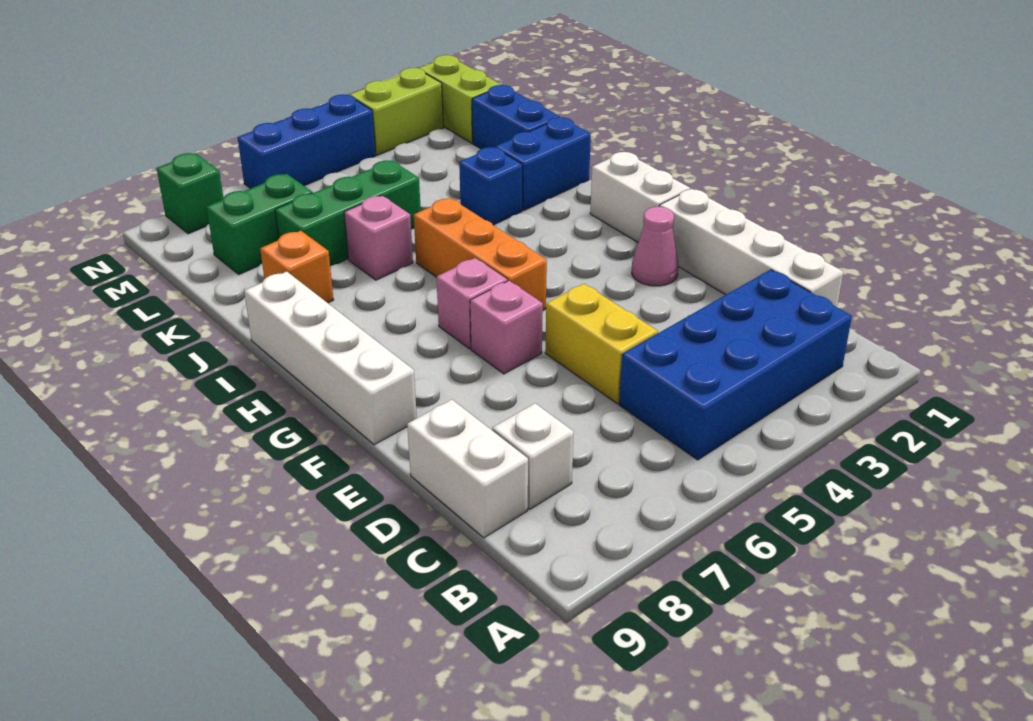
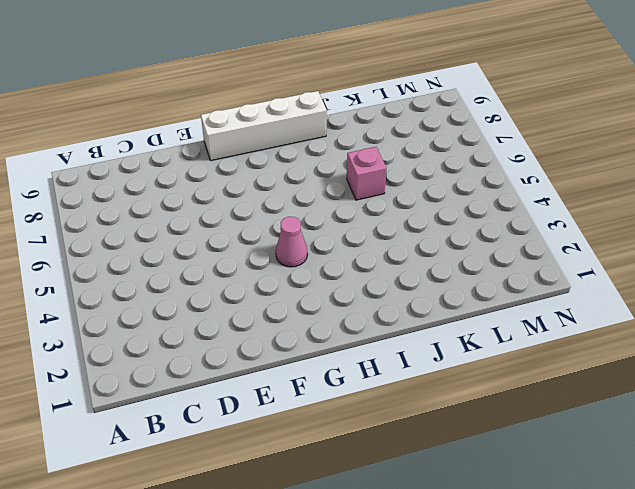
pink cone G4 level 1 -> pink cone F2 level 1
none -> blue brick B2:C5 level 1
none -> white brick C1:F1 level 1
none -> white brick C8 level 1

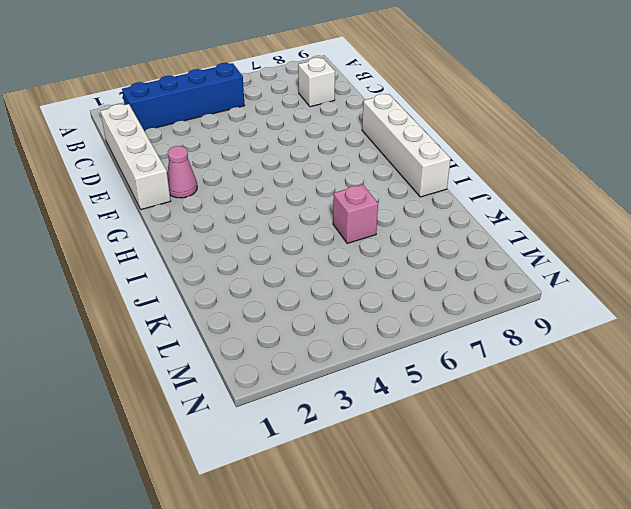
blue brick B2:B5 level 1 -> blue brick B2:C5 level 1
none -> white brick C9:D9 level 1
none -> yellow brick D5:E5 level 1
none -> pink brick F6 level 1

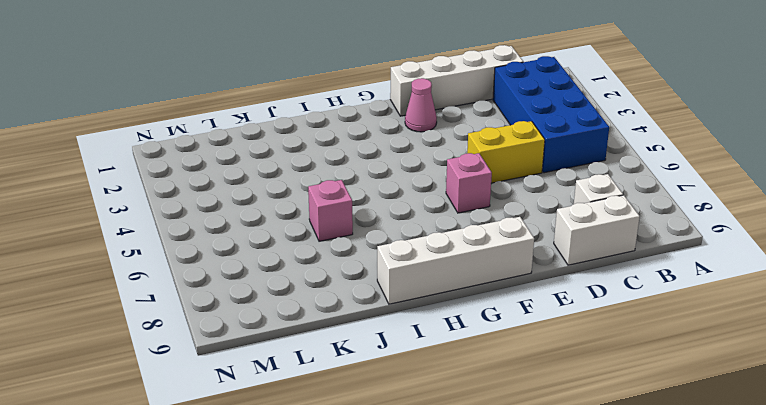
none -> white brick G1:H1 level 1
none -> orange brick G5:I5 level 1
none -> pink brick G6 level 1

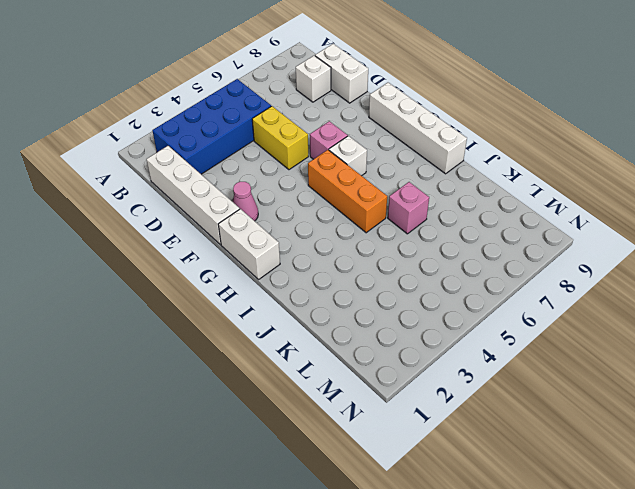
white brick G6 level 1 -> pink brick G6 level 1
none -> blue brick J1:J2 level 1
none -> blue brick J3 level 1
none -> orange brick J8 level 1

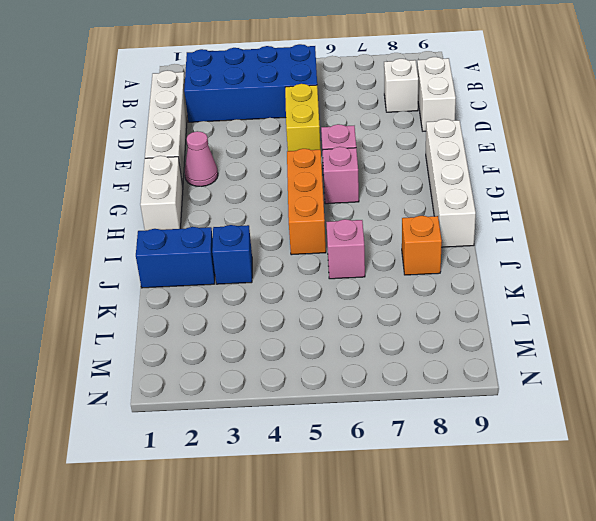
none -> blue brick K1:L1 level 1
none -> green brick K5:K7 level 1
none -> green brick L7:L8 level 1

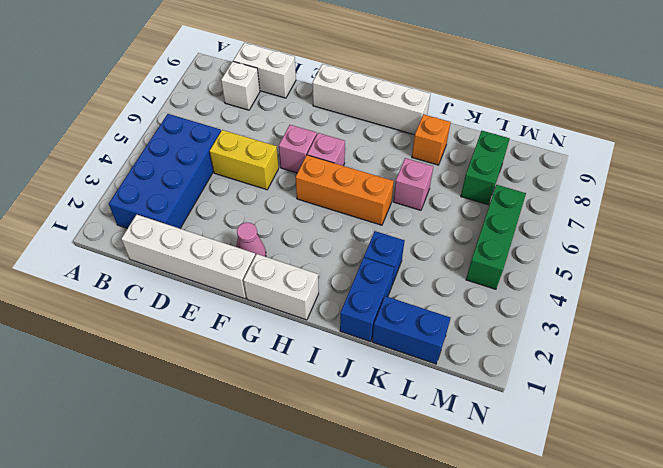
green brick M4:M6 level 1 -> green brick K5:K7 level 1
none -> lime brick M1:N1 level 1
none -> lime brick N2:N3 level 1
none -> blue brick N4:N6 level 1

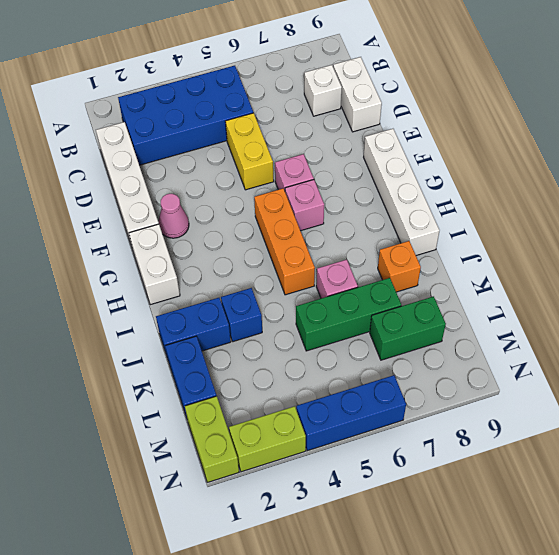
none -> green brick N8 level 1

